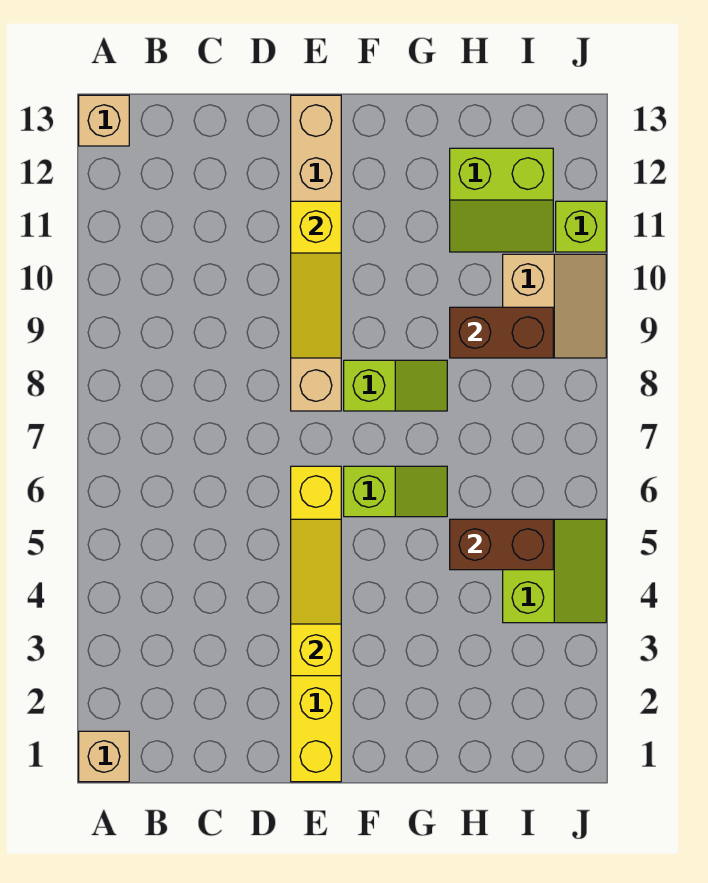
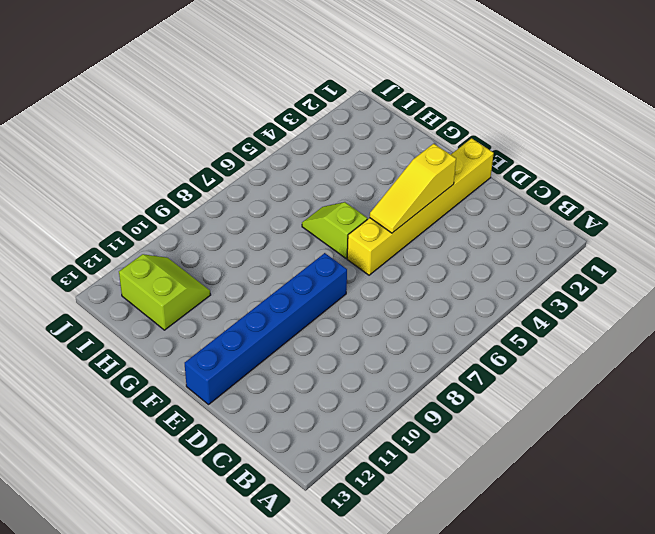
blue brick E8:E13 level 1 -> tan brick E8:E13 level 1
none -> tan brick A1 level 1
none -> tan brick A13 level 1
none -> lime slope F8:G8 level 1 top F

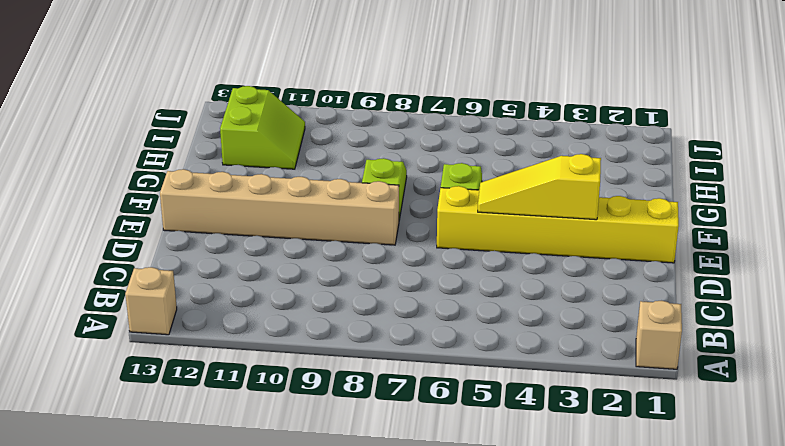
none -> lime slope I4:J5 level 1 top I
none -> tan slope I9:J10 level 1 top I
none -> lime brick J11 level 1

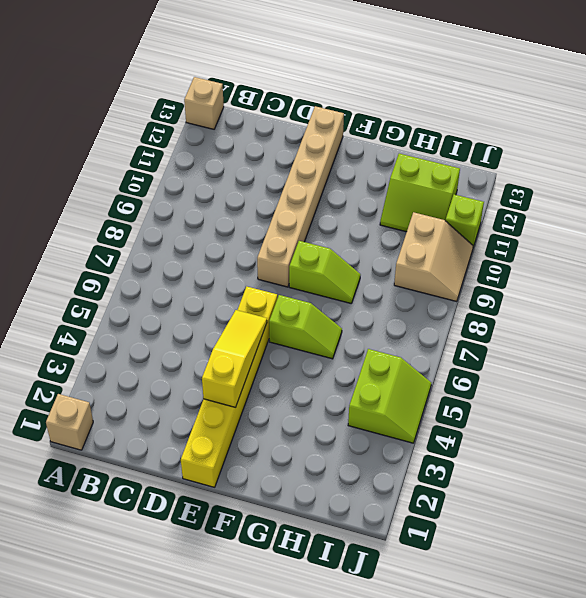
none -> yellow slope E9:E11 level 2 top 11
none -> brown brick H5:I5 level 2
none -> brown brick H9:I9 level 2

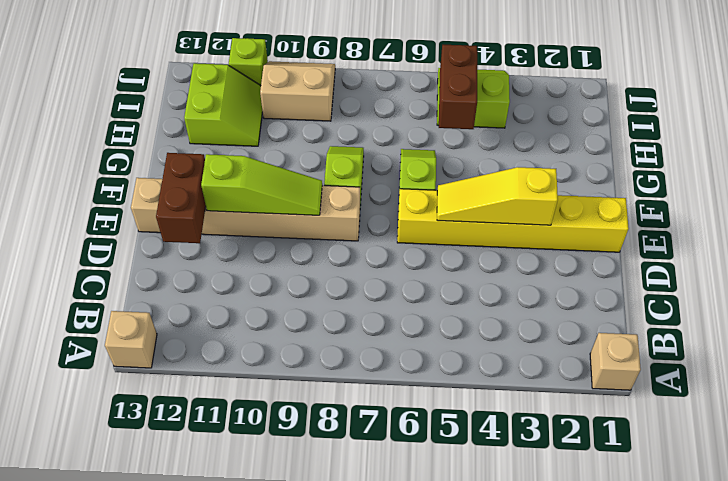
brown brick D12:E12 level 2 -> brown brick H9:I9 level 2
lime slope E9:E11 level 2 top 11 -> yellow slope E9:E11 level 2 top 11

